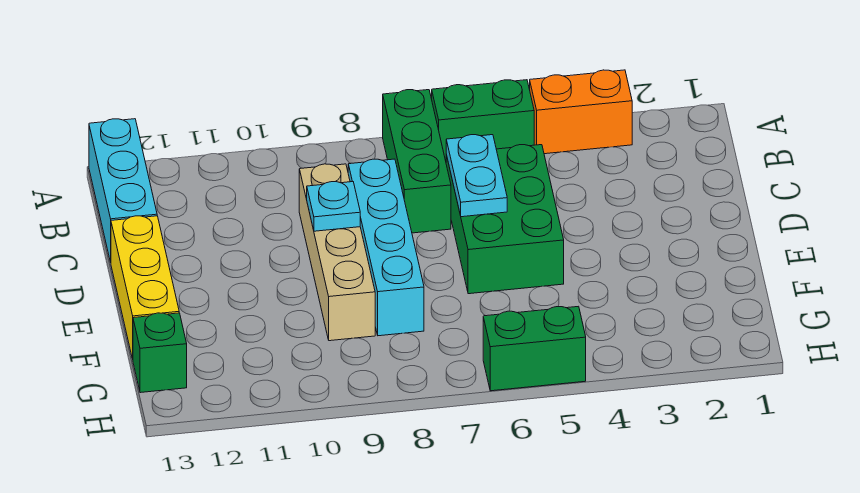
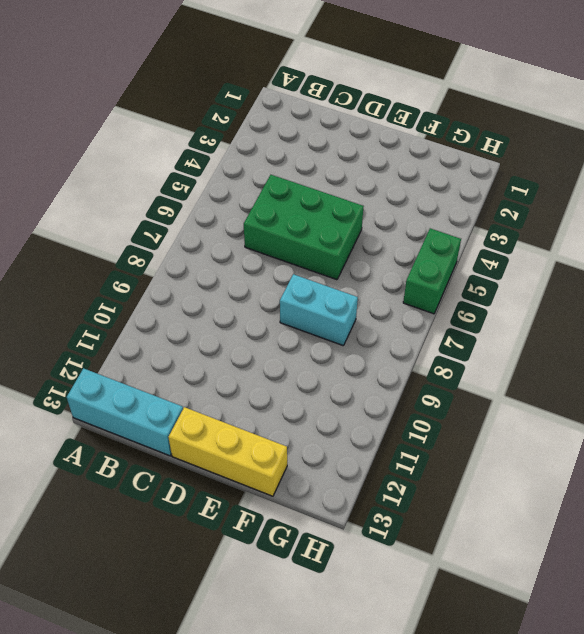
cyan brick E8:F8 level 1 -> cyan brick C8:F8 level 1
none -> orange brick A3:A4 level 1
none -> green brick A5:A6 level 1
none -> green brick A7:C7 level 1

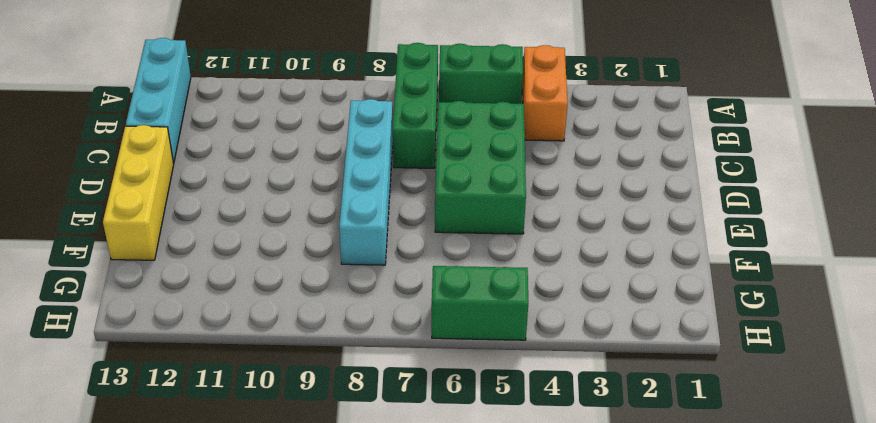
orange brick A4:B4 level 1 -> orange brick A3:A4 level 1
none -> tan brick C9:F9 level 1
none -> green brick G13 level 1
none -> cyan plate C6:D6 level 2

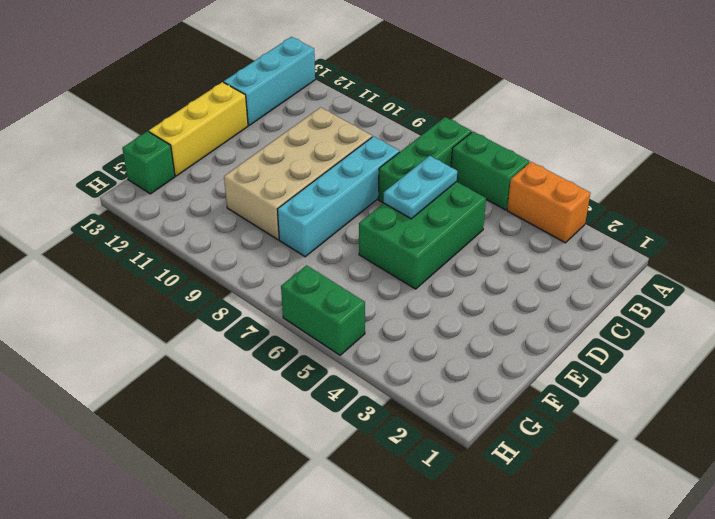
tan brick C9:F10 level 1 -> tan brick C9:F9 level 1
none -> cyan plate D9 level 2

